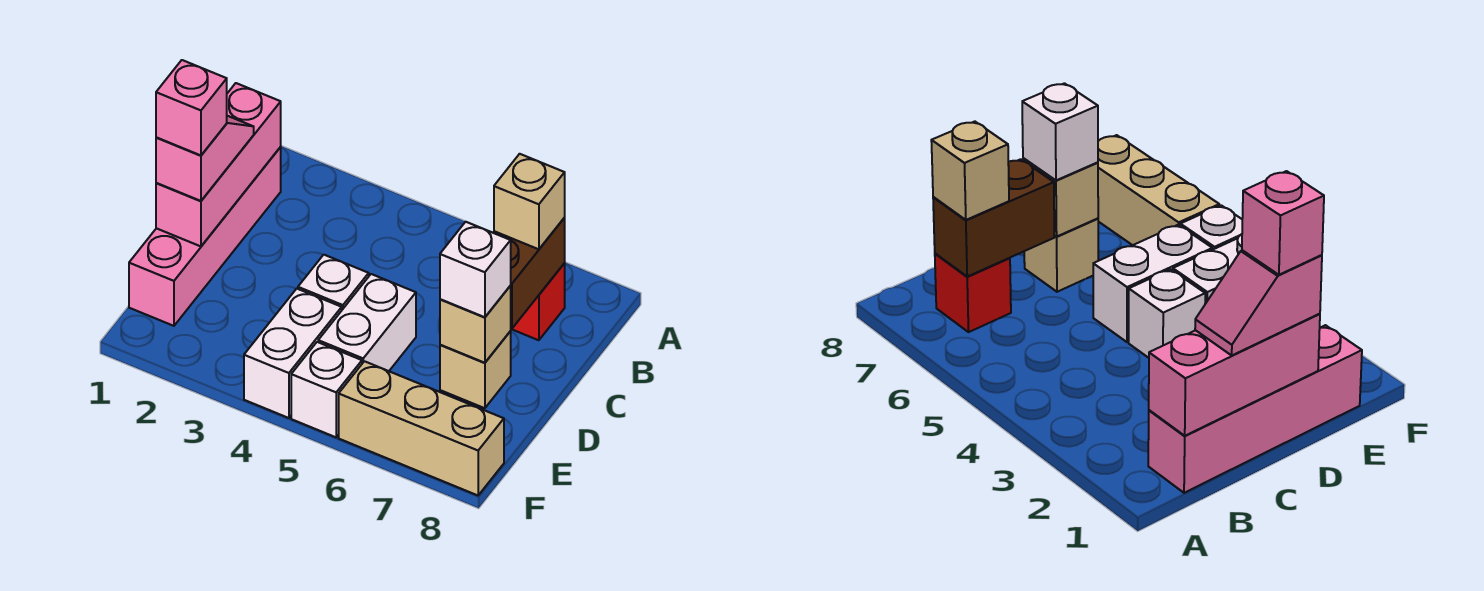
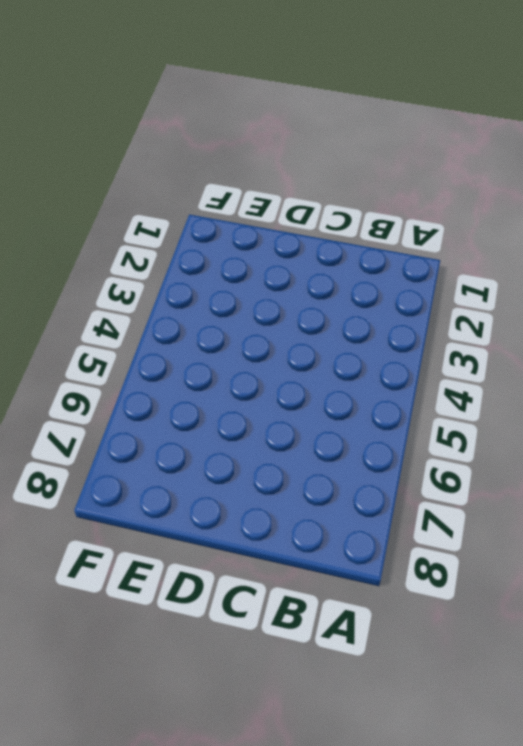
none -> pink brick B1:E1 level 1
none -> red brick B7 level 1
none -> white brick D4 level 1

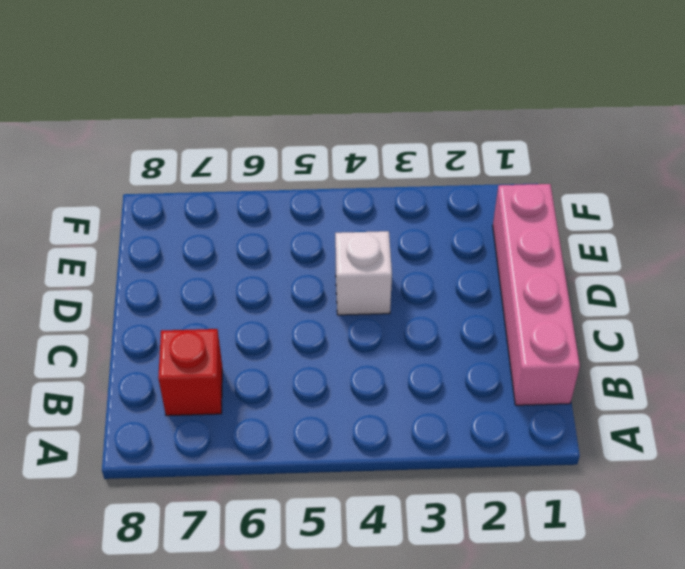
none -> white brick D5:E5 level 1
none -> tan brick D7 level 1
none -> white brick E4:F4 level 1

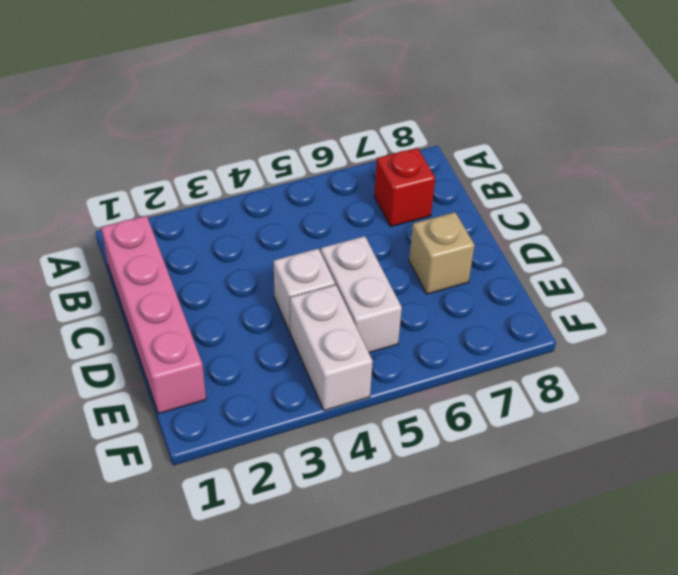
none -> white brick F5 level 1
none -> tan brick F6:F8 level 1
none -> pink brick B1:D1 level 2

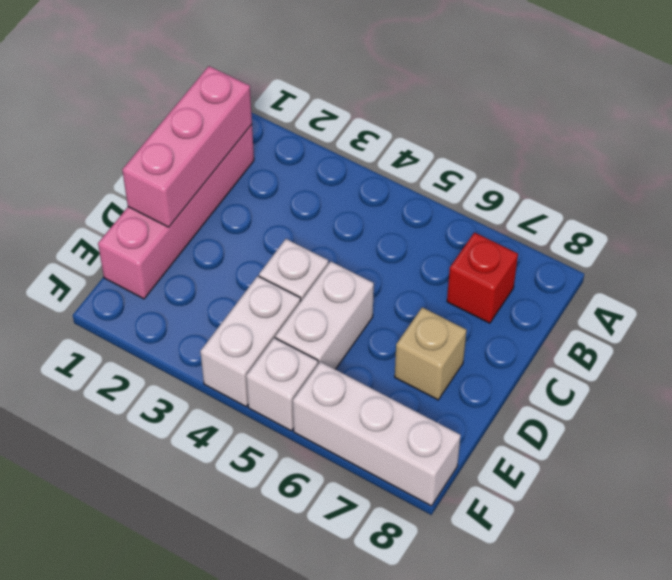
white brick F6:F8 level 1 -> tan brick F6:F8 level 1
none -> brown brick B7:C7 level 2
none -> tan brick D7 level 2
none -> tan brick B7 level 3

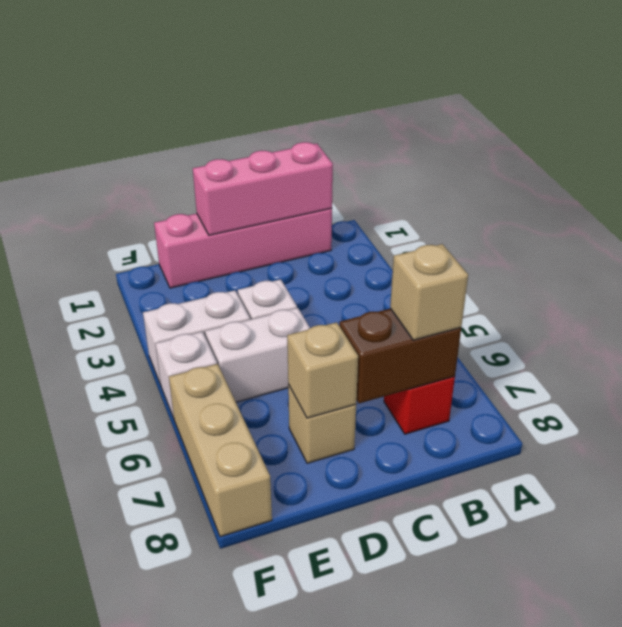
none -> pink slope C1:D1 level 3 top D
none -> white brick D7 level 3
none -> pink brick D1 level 4

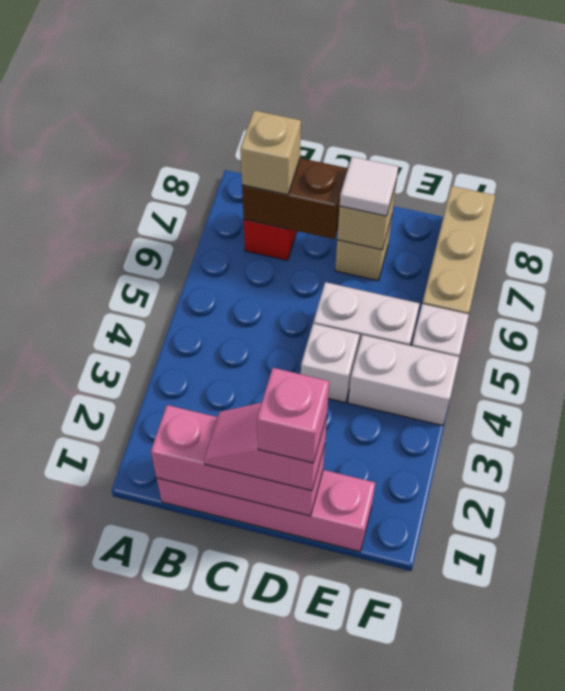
white tile D7 level 3 -> white brick D7 level 3

